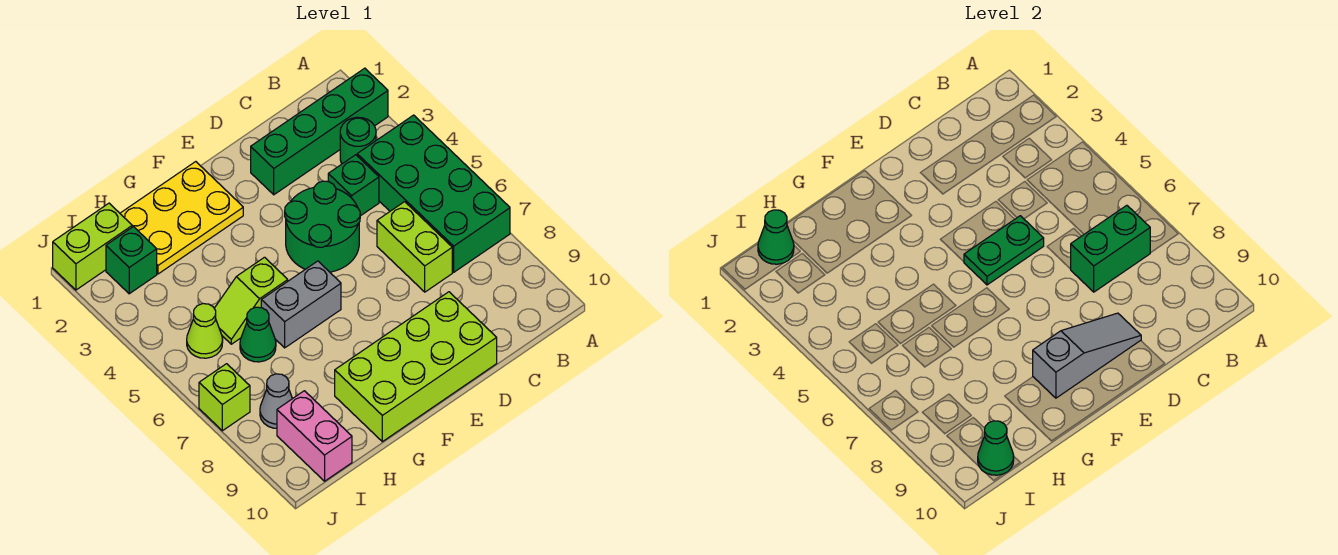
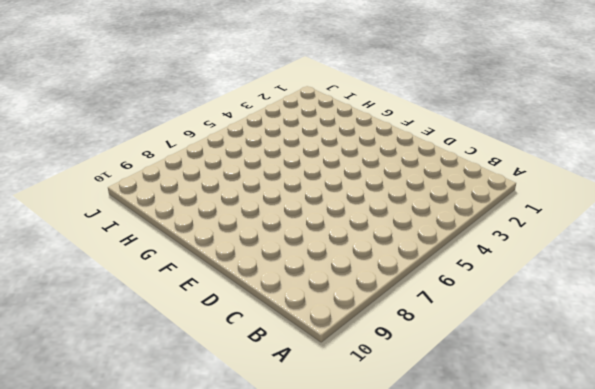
none -> green brick A2:D2 level 1
none -> green brick A4:B7 level 1
none -> green round brick B3 level 1

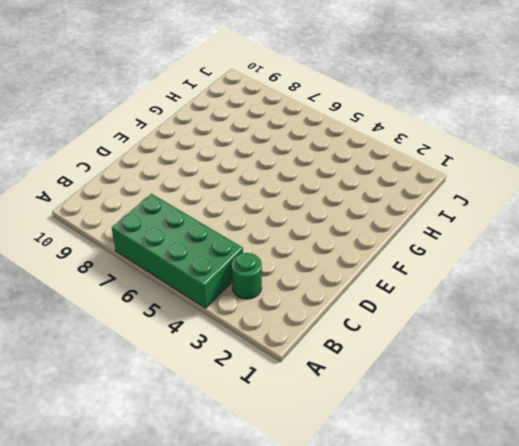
none -> green brick A2:D2 level 1
none -> green brick C4 level 1
none -> lime brick C6:C7 level 1

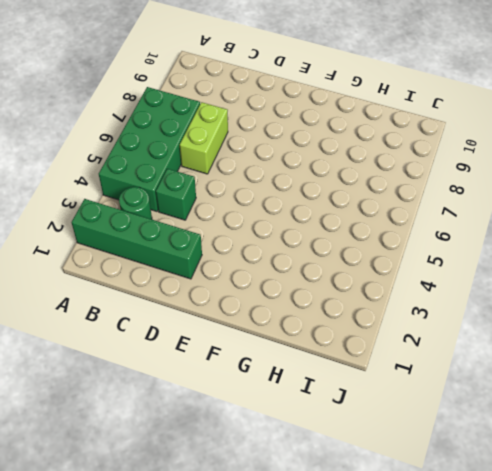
none -> green round brick D4:E5 level 1
none -> lime brick D9:G10 level 1
none -> yellow plate F1:H2 level 1

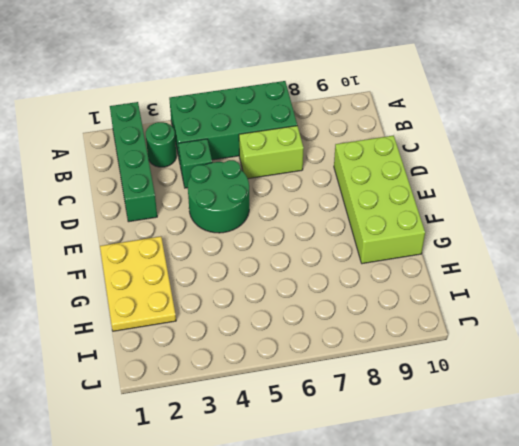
none -> grey brick F6:G6 level 1
none -> lime slope G5:H5 level 1 top G
none -> green cone H6 level 1

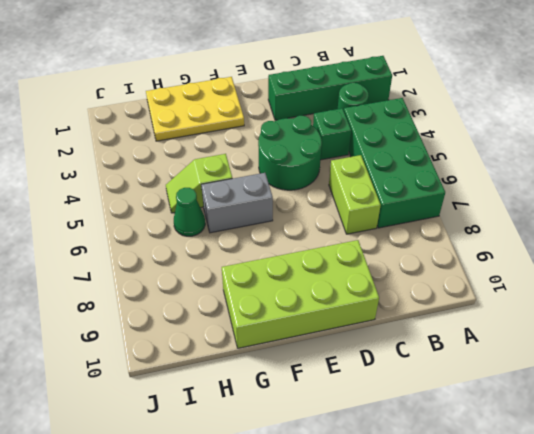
none -> lime brick I1:J1 level 1
none -> green brick I2 level 1
none -> lime cone I5 level 1

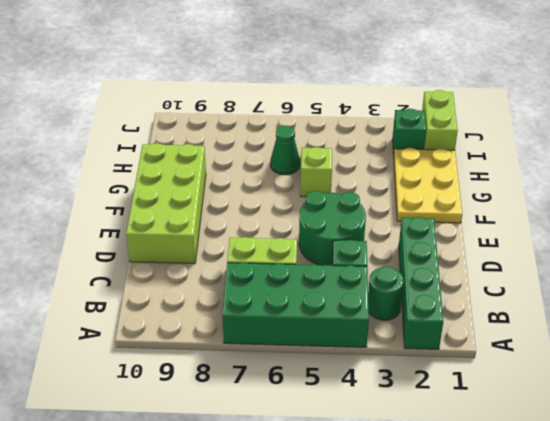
none -> grey brick F6:G6 level 1
none -> lime cone I5 level 1
none -> grey cone I8 level 1

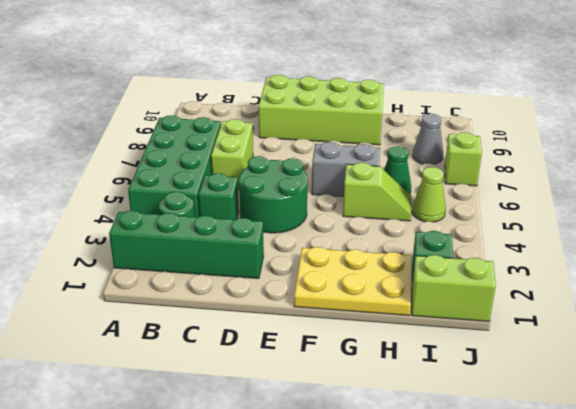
none -> pink brick I9:I10 level 1
none -> green brick B7:C7 level 2
none -> green plate D5:E5 level 2

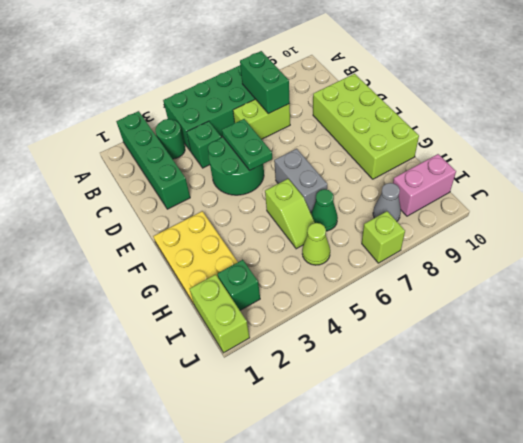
none -> grey slope D9:F9 level 2 top F
none -> green cone I1 level 2
none -> green cone I10 level 2

